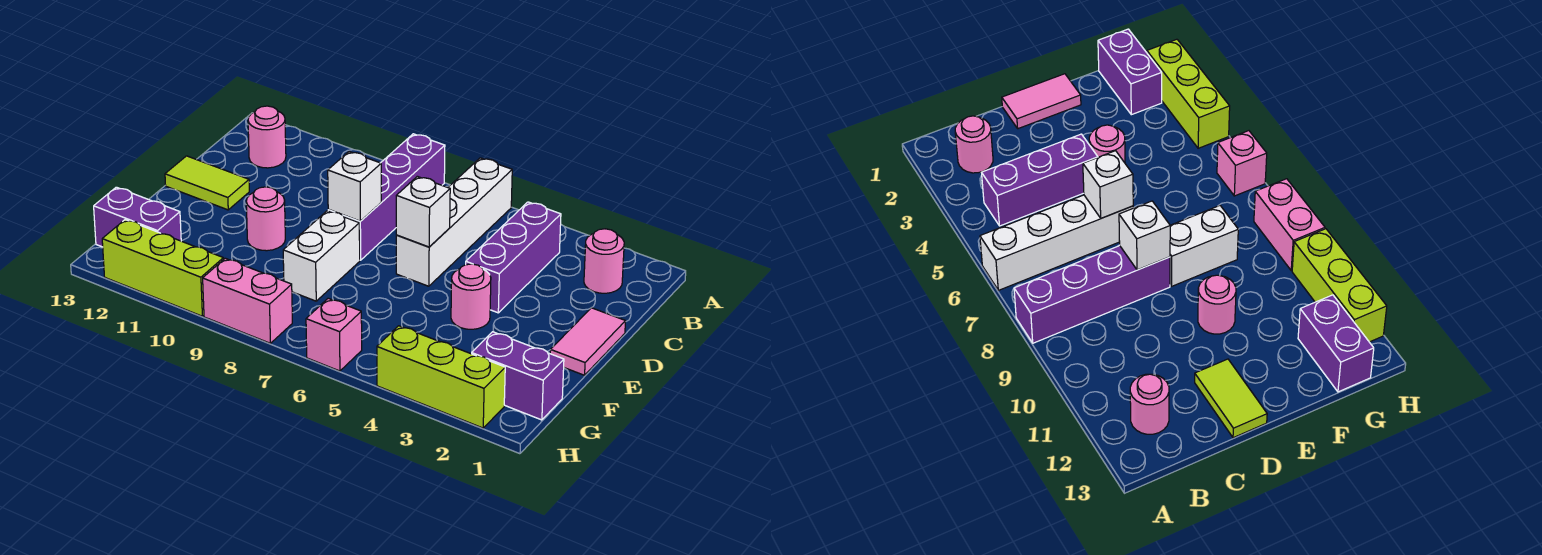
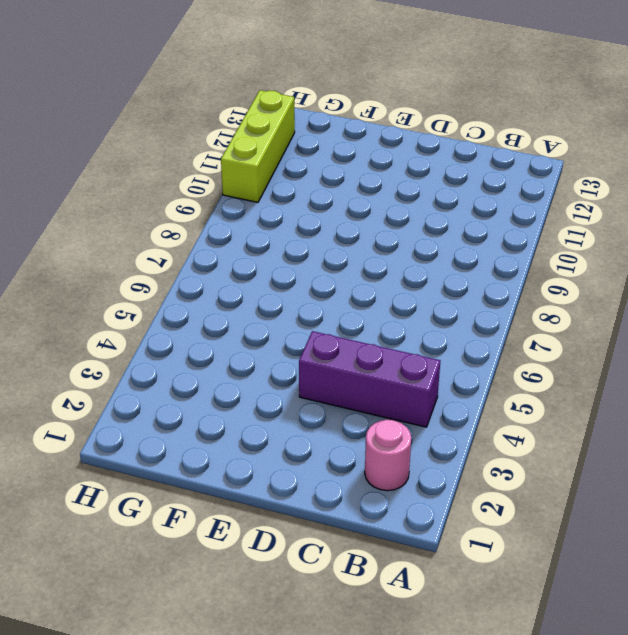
none -> white brick A6:D6 level 1
none -> purple brick A8:D8 level 1
none -> pink round brick B12 level 1

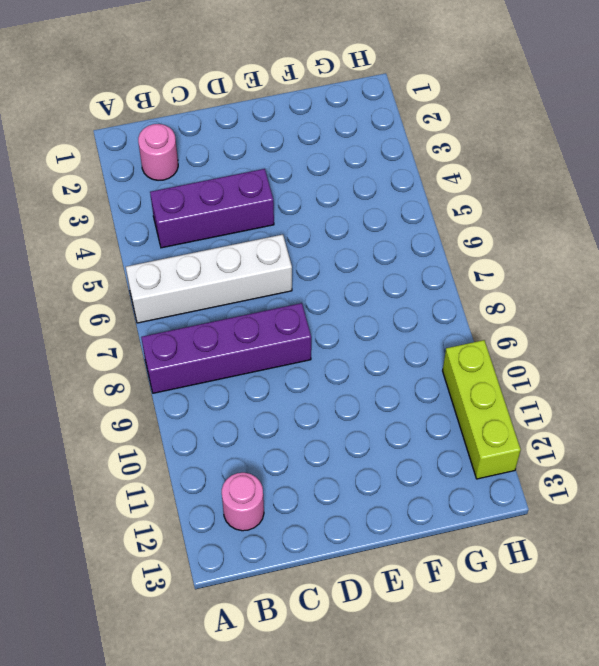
none -> pink tile D1:E1 level 1
none -> lime tile D12:D13 level 1
none -> pink round brick E4 level 1

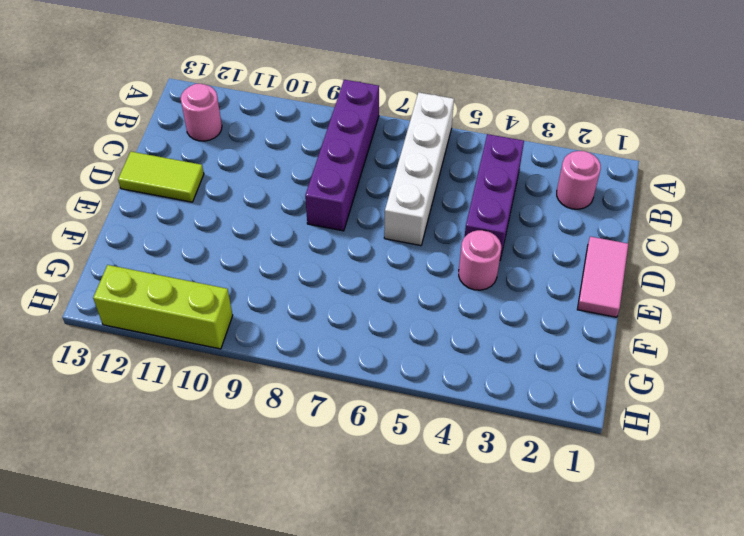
none -> white brick E8:F8 level 1
none -> pink round brick E10 level 1
none -> purple brick G1:G2 level 1

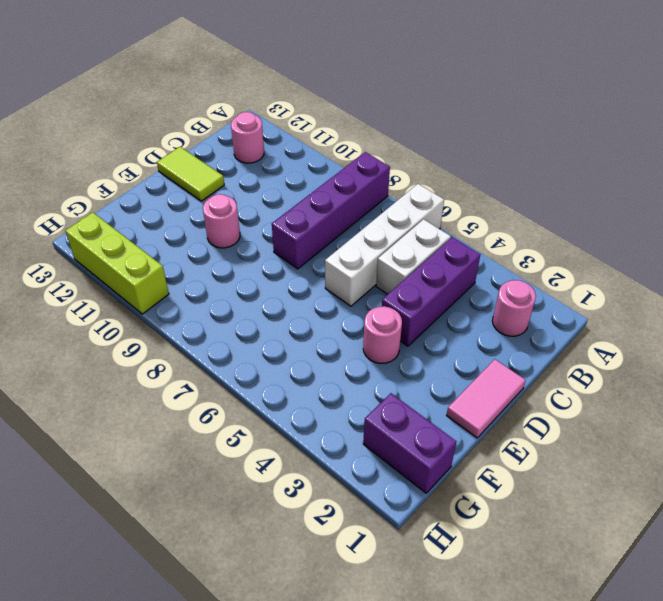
white brick B5:C5 level 1 -> white brick E8:F8 level 1
none -> purple brick G12:G13 level 1
none -> lime brick H2:H4 level 1
none -> pink brick H6 level 1

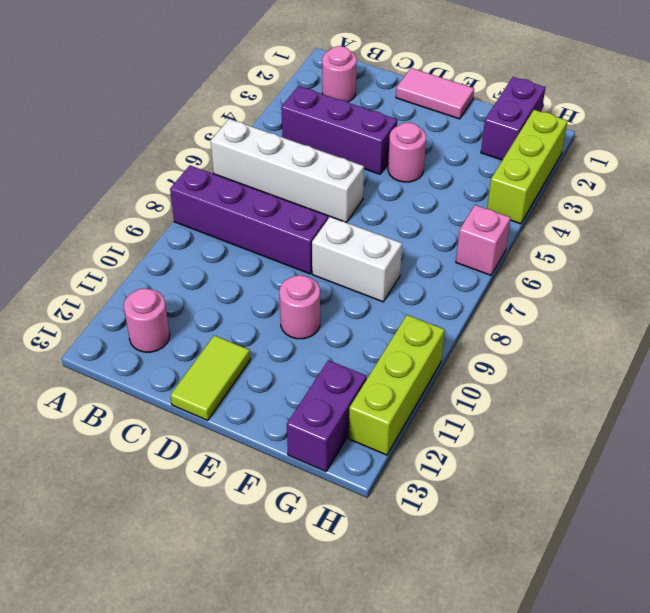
none -> pink brick H8:H9 level 1
none -> white brick D6 level 2
none -> white brick D8 level 2

